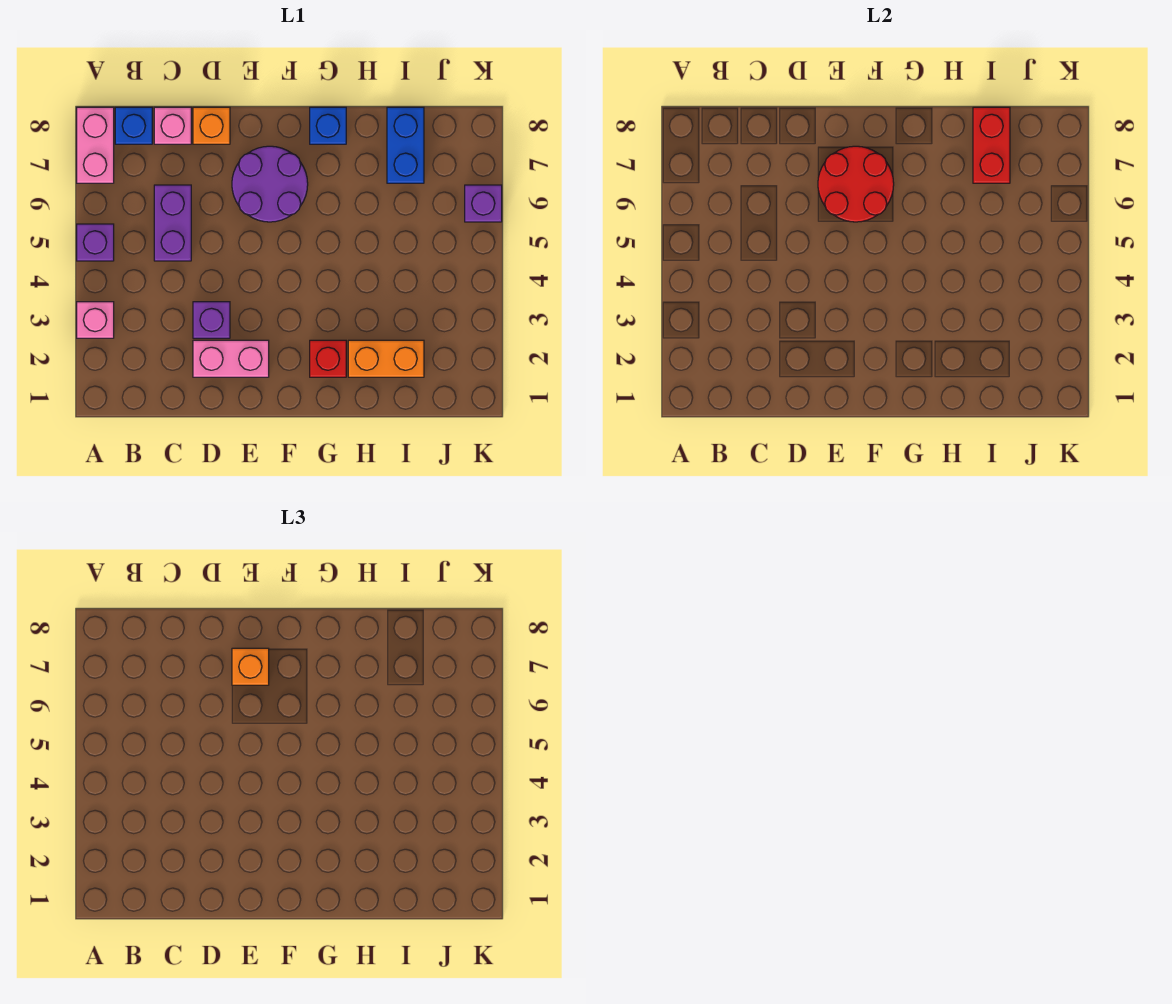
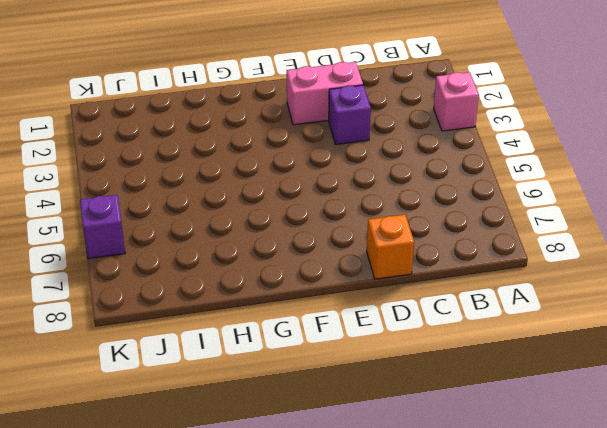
none -> purple brick A5 level 1
none -> pink brick A7:A8 level 1
none -> blue brick B8 level 1

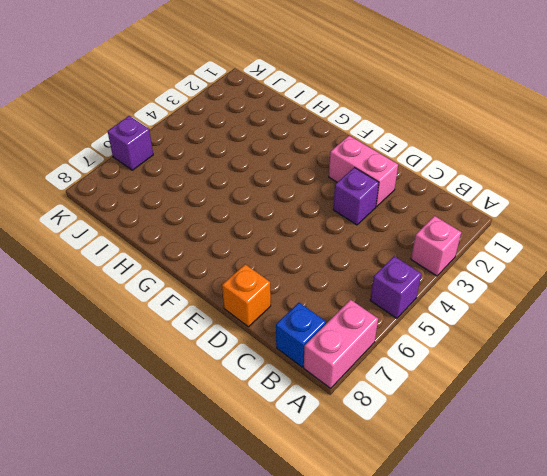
none -> purple brick C5:C6 level 1
none -> pink brick C8 level 1
none -> purple round brick E6:F7 level 1

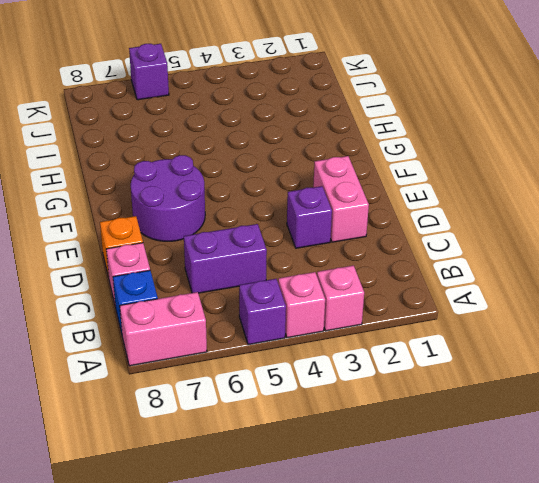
pink brick A4 level 1 -> none
none -> red brick G2 level 1
none -> blue brick G8 level 1
none -> orange brick H2:I2 level 1

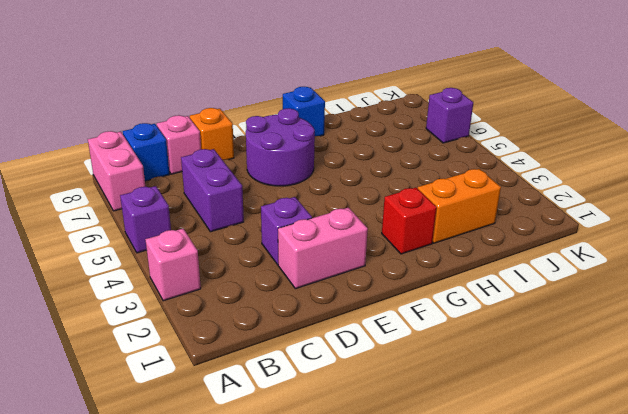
none -> blue brick I7:I8 level 1
none -> red round brick E6:F7 level 2
none -> red brick I7:I8 level 2

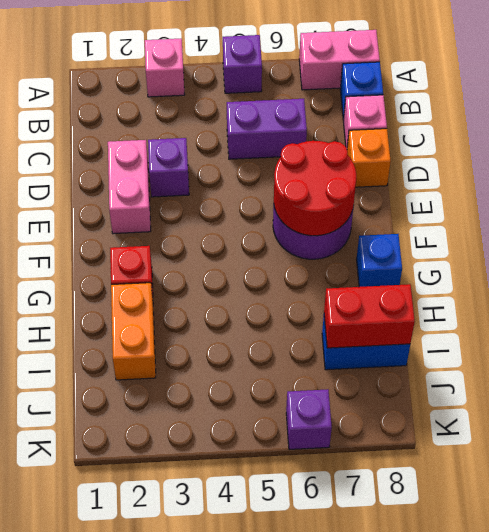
none -> orange brick E7 level 3

